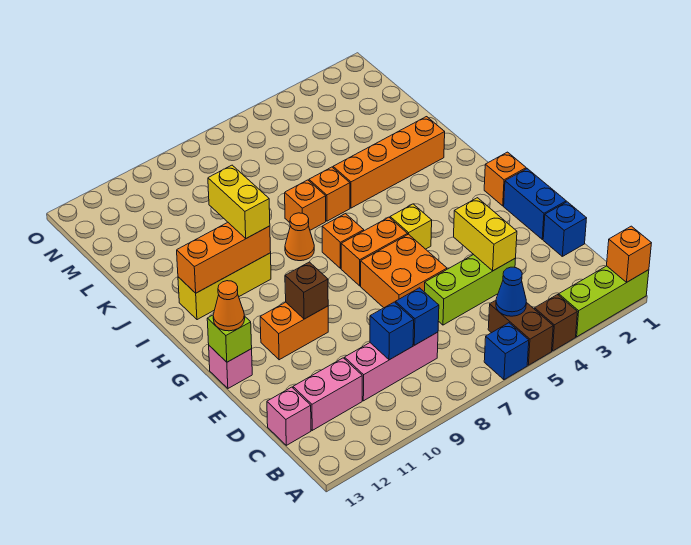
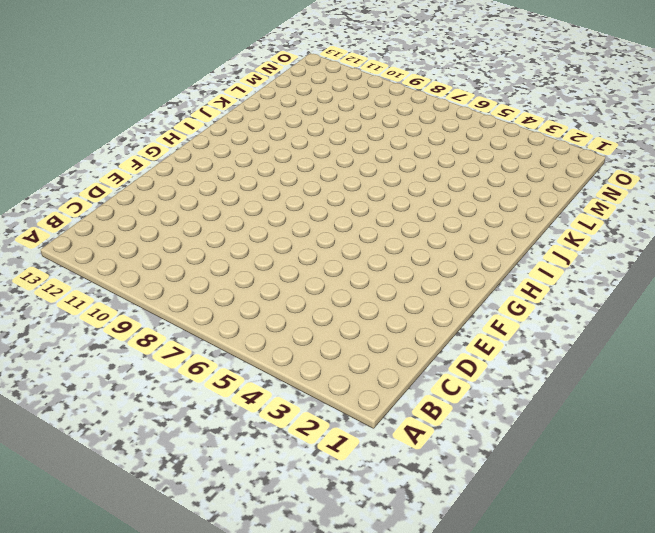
none -> lime brick A1:A3 level 1
none -> brown brick A4 level 1
none -> brown brick A5:B5 level 1
none -> blue brick A6 level 1

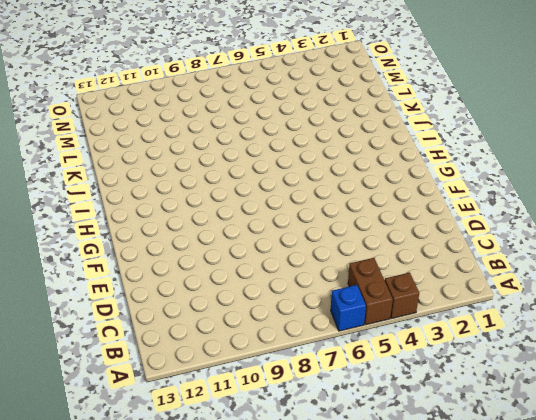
none -> lime brick A1:A3 level 1
none -> pink brick C8:C10 level 1
none -> pink brick C11:C12 level 1
none -> pink brick C13 level 1

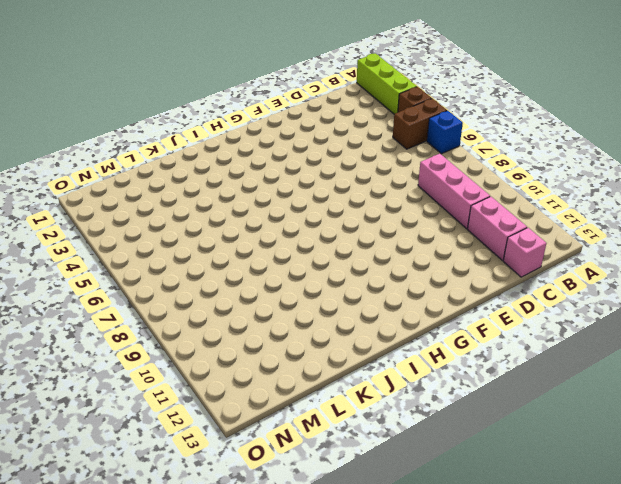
none -> blue brick D1 level 1
none -> lime brick D4:D6 level 1
none -> blue brick E1:F1 level 1
none -> orange brick E6:F7 level 1

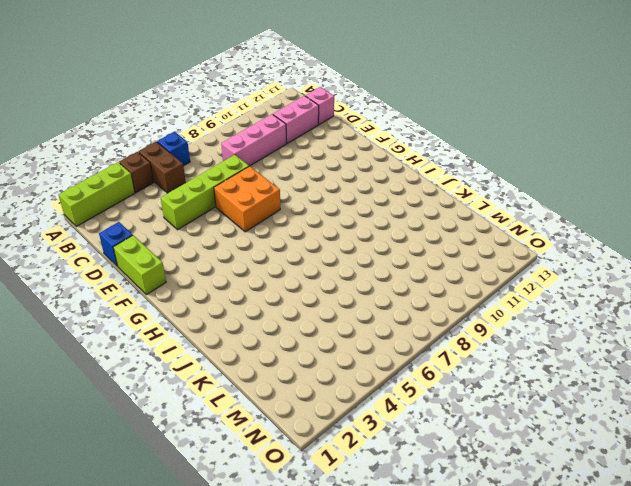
lime brick D4:D7 level 1 -> lime brick D4:D6 level 1
lime brick E1:F1 level 1 -> blue brick E1:F1 level 1
none -> orange brick F10:F11 level 1
none -> pink brick F13 level 1
none -> orange brick G1 level 1
none -> yellow brick G5 level 1

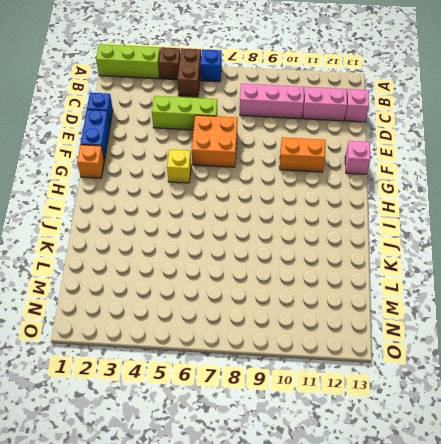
none -> orange brick G6:G7 level 1
none -> orange brick H7 level 1
none -> orange cone I8 level 1
none -> yellow brick I10:I12 level 1

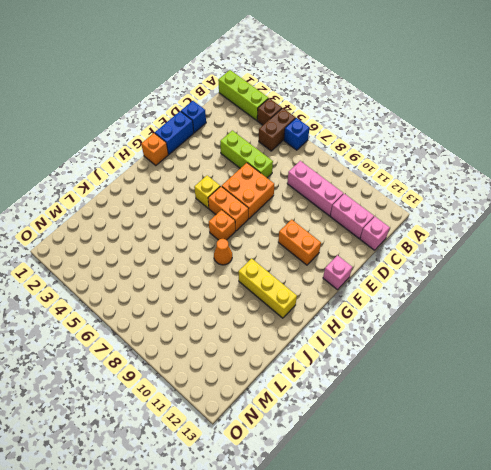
none -> orange brick J2:J5 level 1
none -> orange brick J6 level 1
none -> orange brick J7 level 1
none -> orange brick A1 level 2

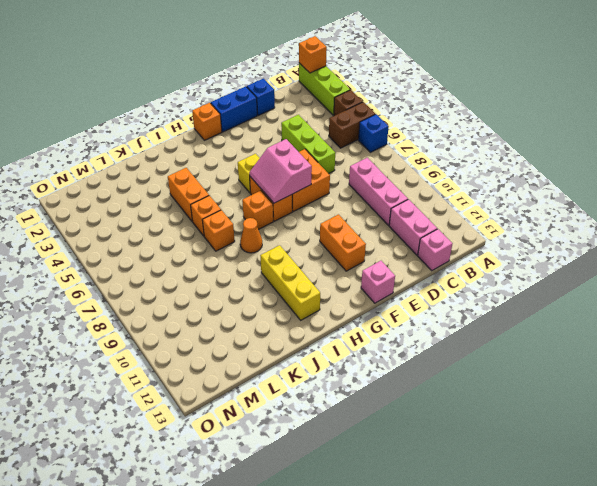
pink slope F6:G7 level 2 top F -> none
orange brick J4:J5 level 1 -> orange brick J2:J5 level 1
none -> blue cone B5 level 2
none -> blue brick C8 level 2
none -> blue brick C9 level 2
none -> yellow brick D4:E4 level 2

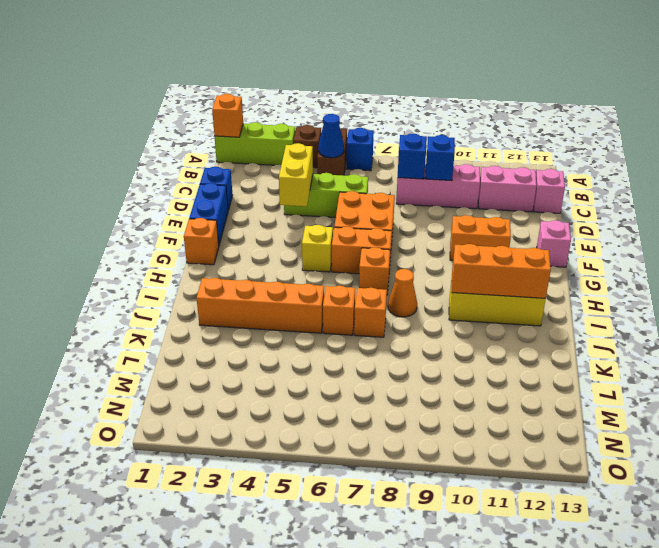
none -> brown brick F10 level 2
none -> lime brick F13 level 2
none -> orange cone F13 level 3
none -> yellow brick I10:J10 level 3

